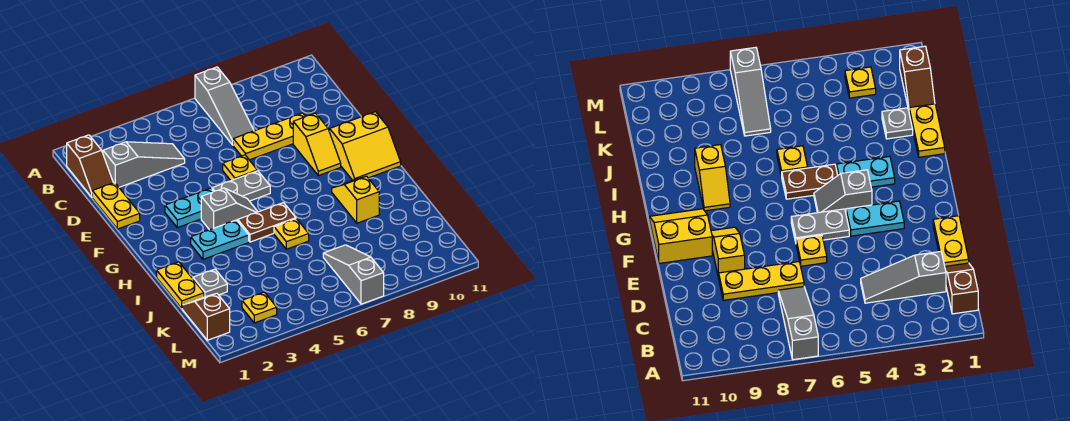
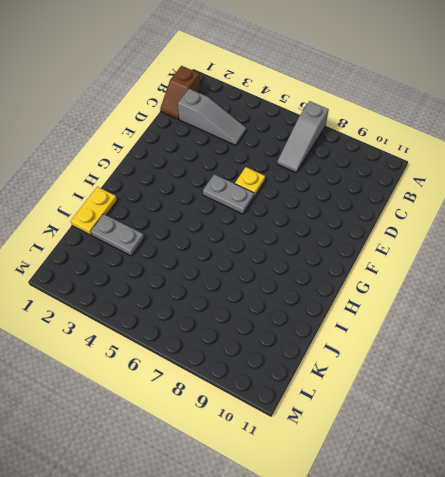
grey plate J2:J3 level 1 -> grey plate J2 level 1
none -> yellow plate D1:E1 level 1
none -> yellow plate D7:D9 level 1
none -> yellow slope E9:F9 level 1 top E

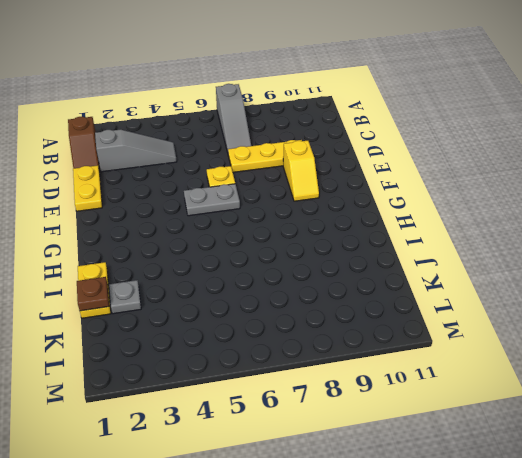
brown plate J1 level 2 -> none
none -> cyan plate F3:F4 level 1
none -> yellow slope F10:G11 level 1 top F
none -> grey slope G4:G5 level 1 top 4

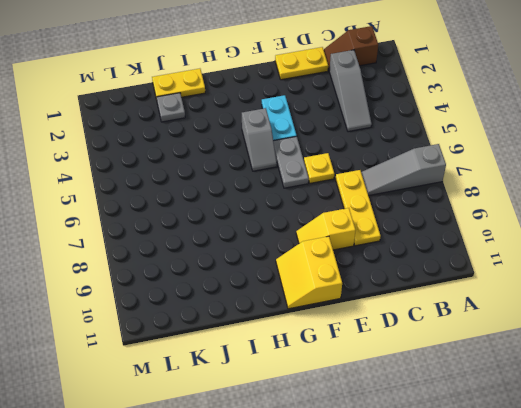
none -> cyan plate H3:H4 level 1
none -> brown plate H5:H6 level 1
none -> yellow slope H9:I9 level 1 top I

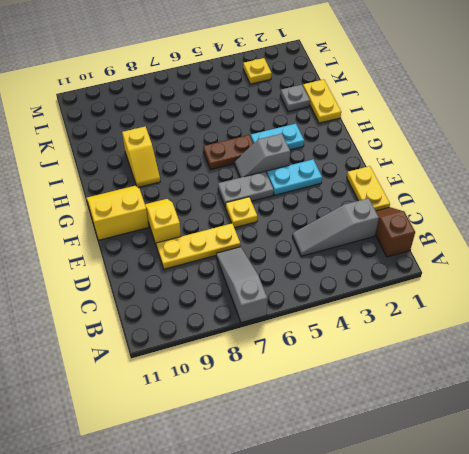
none -> yellow plate I6 level 1
none -> brown slope K1:L1 level 1 top L
none -> grey slope K7:M7 level 1 top M

